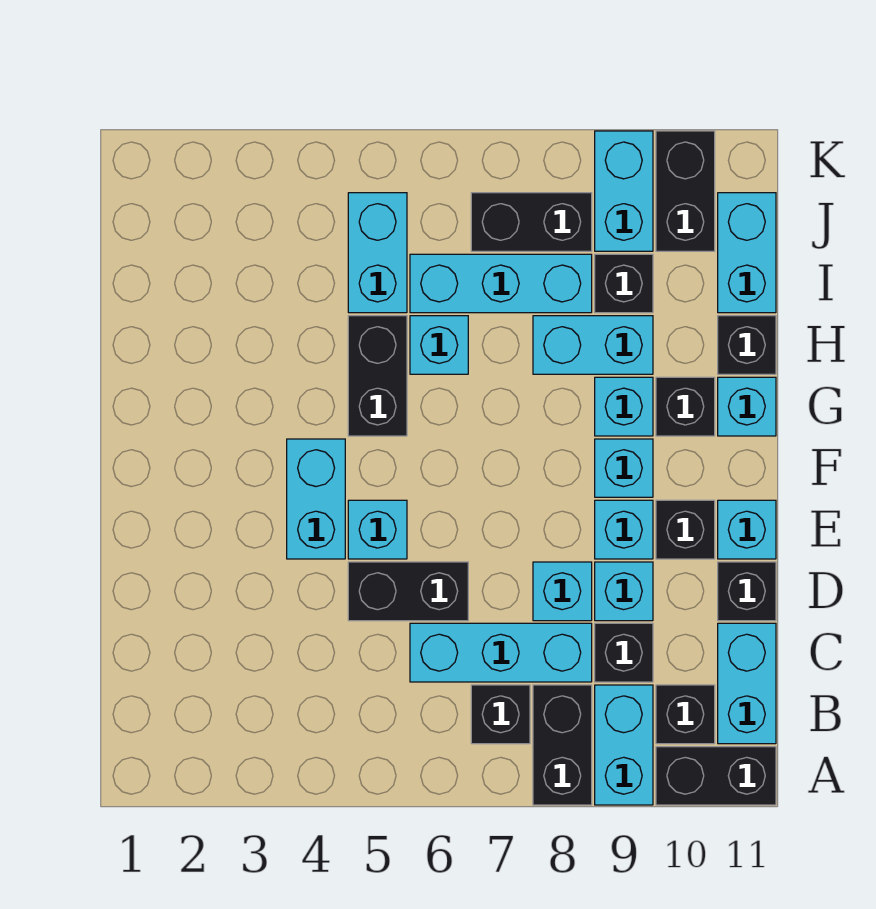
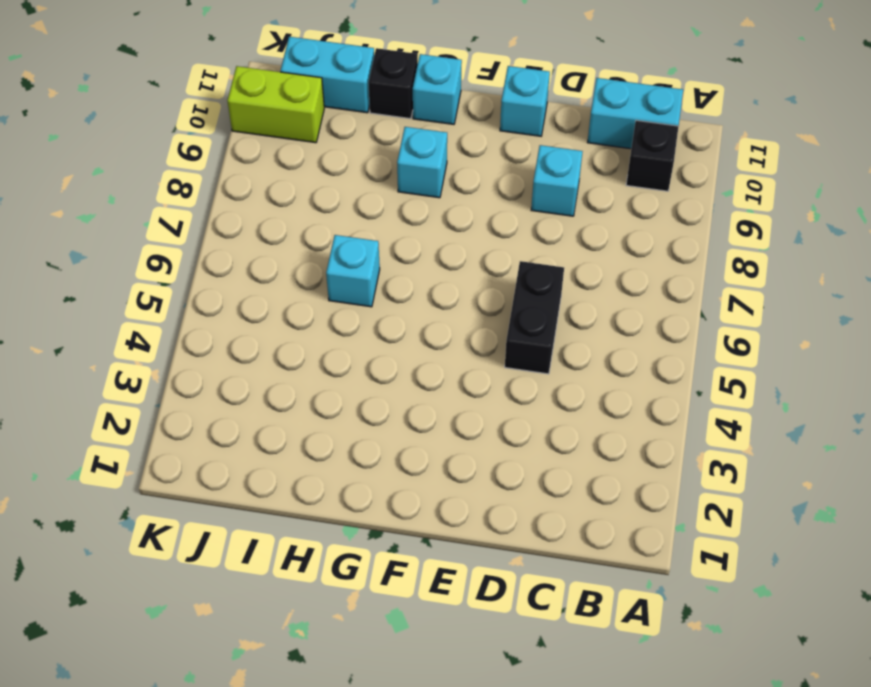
lime brick J10:K10 level 1 -> black brick J10:K10 level 1
none -> black brick A8:B8 level 1
none -> cyan brick A9:B9 level 1
none -> black brick A10:A11 level 1
none -> black brick B7 level 1

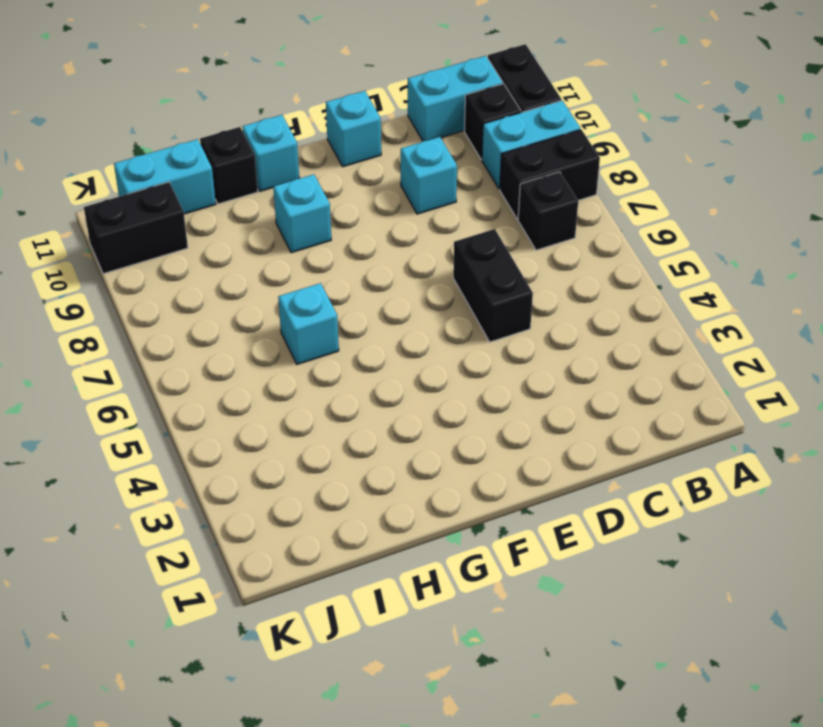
none -> cyan brick C6:C8 level 1
none -> black brick C9 level 1
none -> cyan brick D8 level 1
none -> black brick D11 level 1

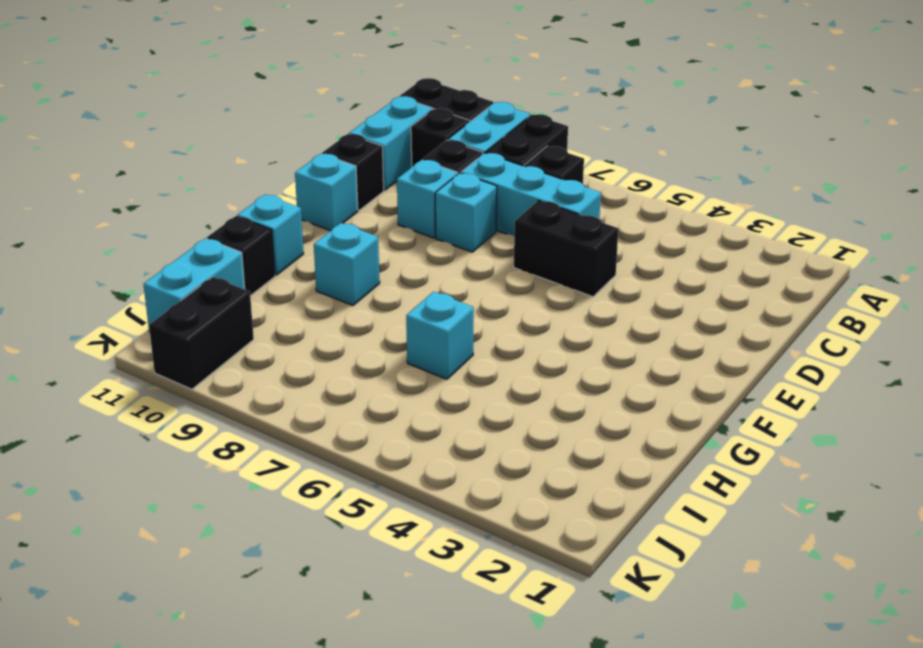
none -> cyan brick E4:F4 level 1
none -> cyan brick E5 level 1
none -> cyan brick E9 level 1
none -> black brick E10 level 1

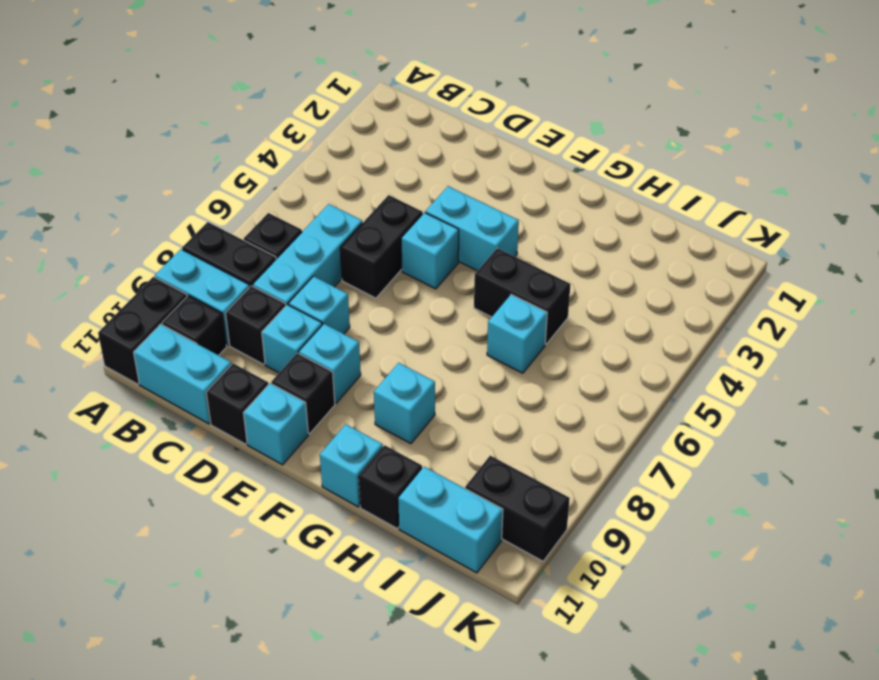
none -> cyan brick F9 level 1
none -> black brick G10 level 1
none -> cyan brick H8:H9 level 1
none -> cyan brick I5:J5 level 1

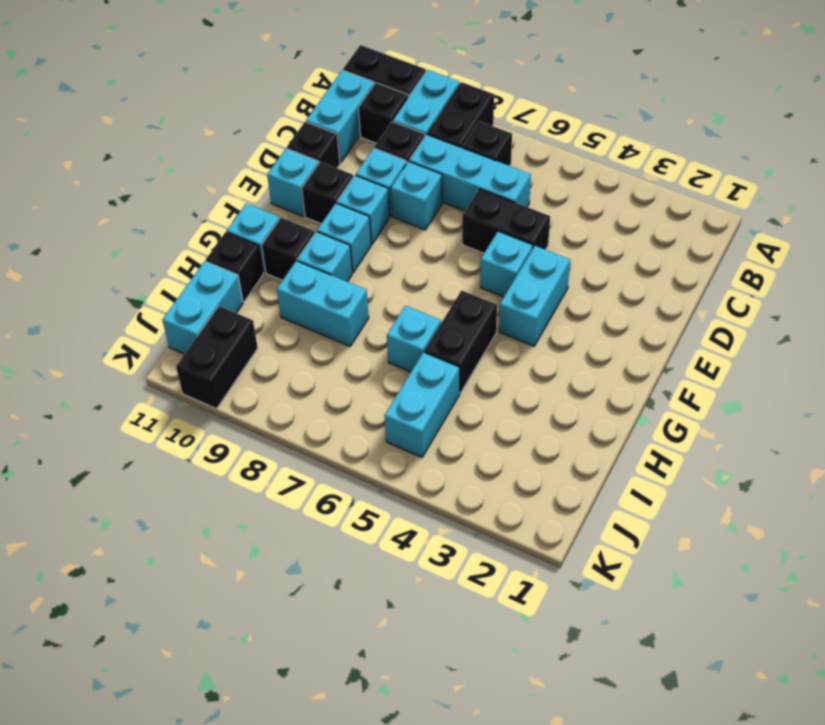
none -> cyan brick I6:I8 level 1
none -> black brick I9 level 1
none -> black brick J7:J8 level 1
none -> cyan brick J9:K9 level 1

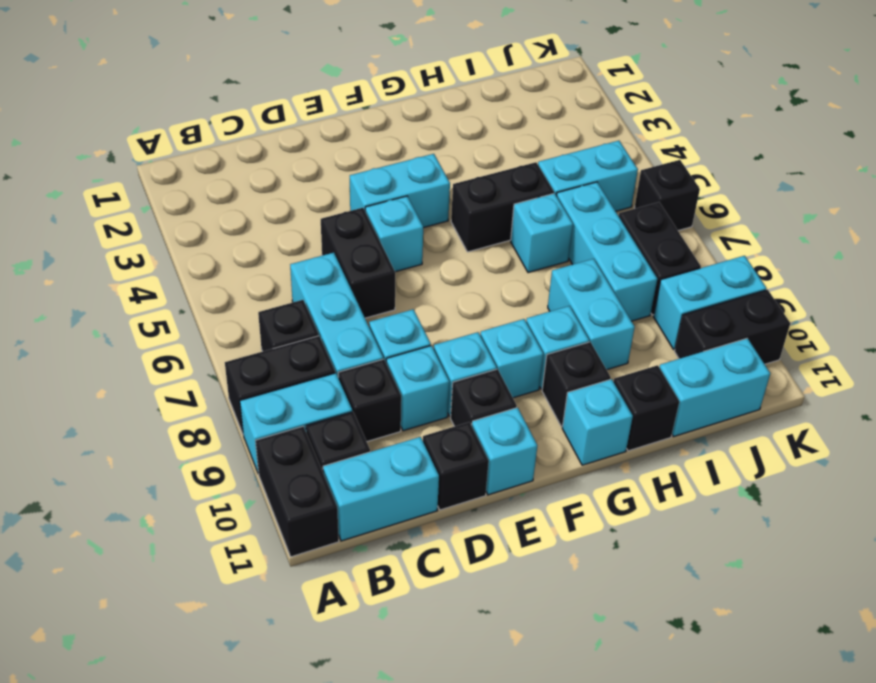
black brick K6 level 1 -> black brick I9 level 1

